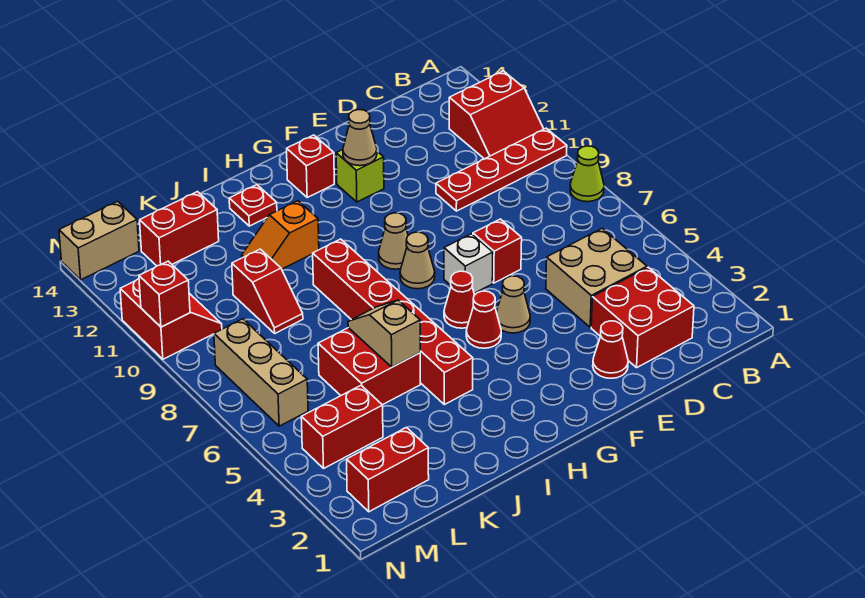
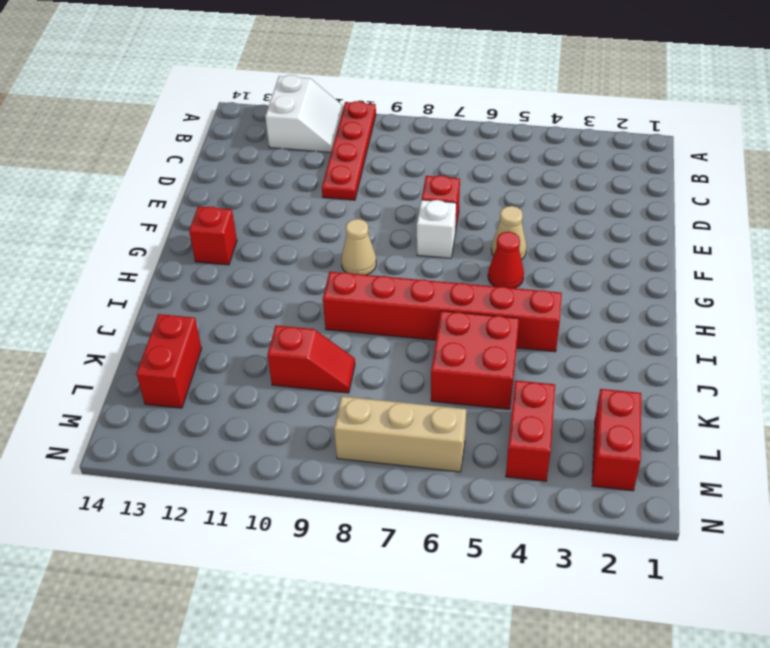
white slope A11:B12 level 1 top 12 -> red slope A11:B12 level 1 top 12
none -> lime cone A8 level 1
none -> red brick C2:D3 level 1
none -> tan brick C4:D5 level 1

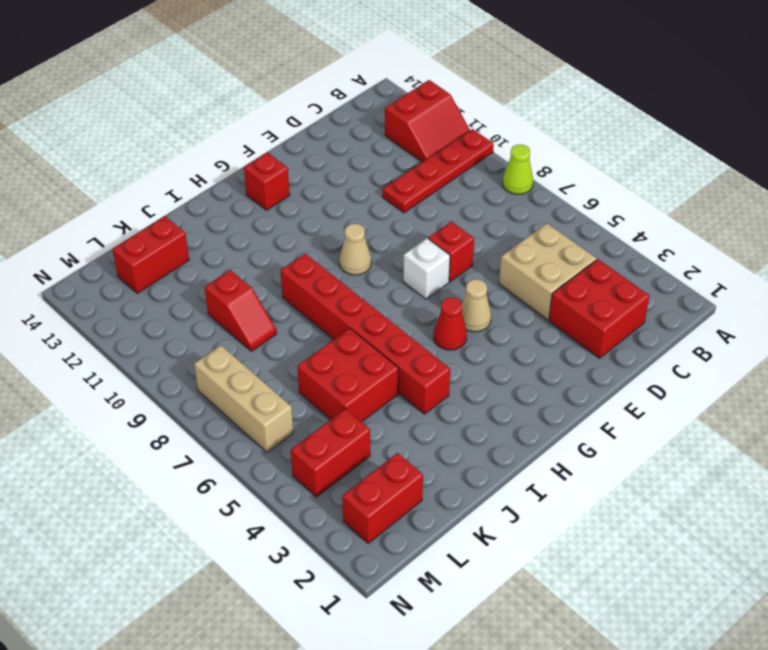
none -> red cone E2 level 1
none -> lime brick F12 level 1
none -> red cone G6 level 1

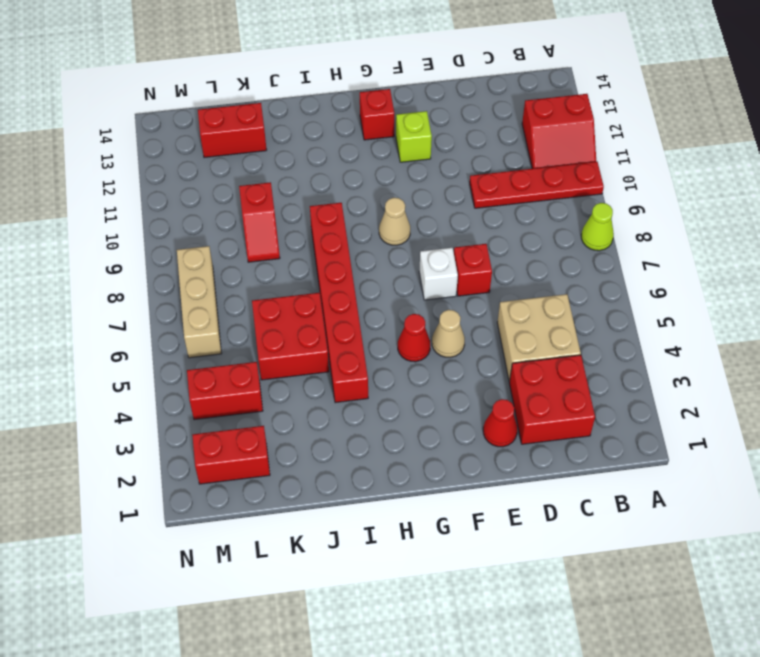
none -> red cone G6 level 1
none -> tan cone G8 level 1
none -> orange slope I11:J11 level 1 top I

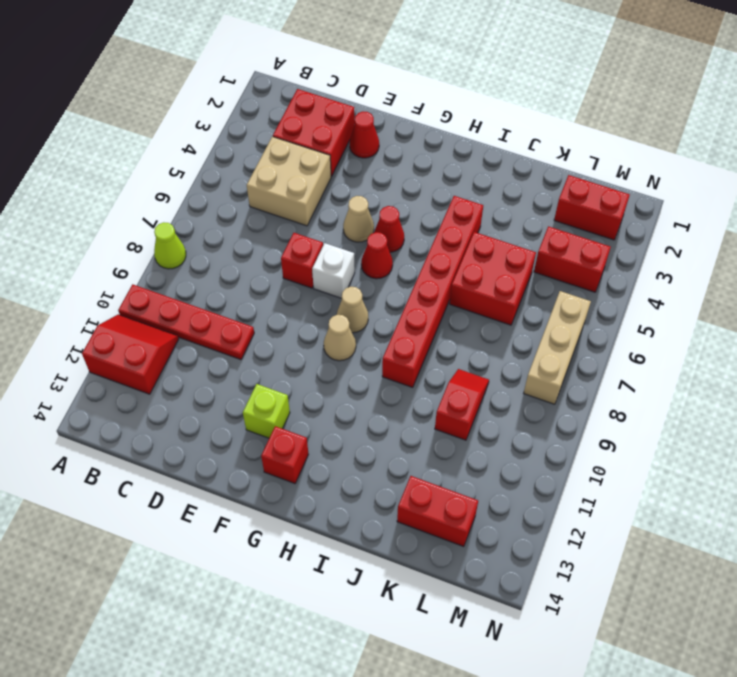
none -> orange slope I11:J11 level 1 top I
none -> red plate I13 level 1
none -> red slope M10:N11 level 1 top N

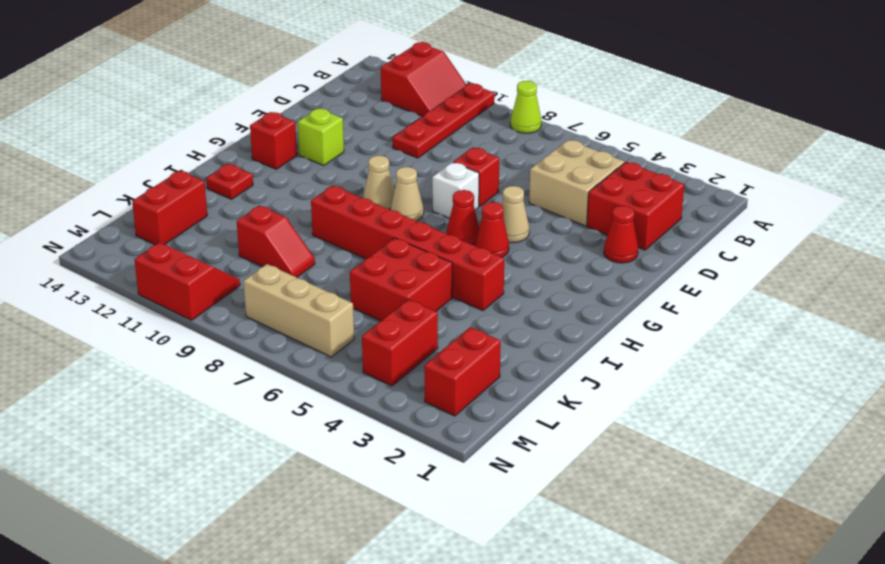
none -> orange slope I11:J11 level 1 top I
none -> tan brick M14:N14 level 1
none -> tan cone F12 level 2

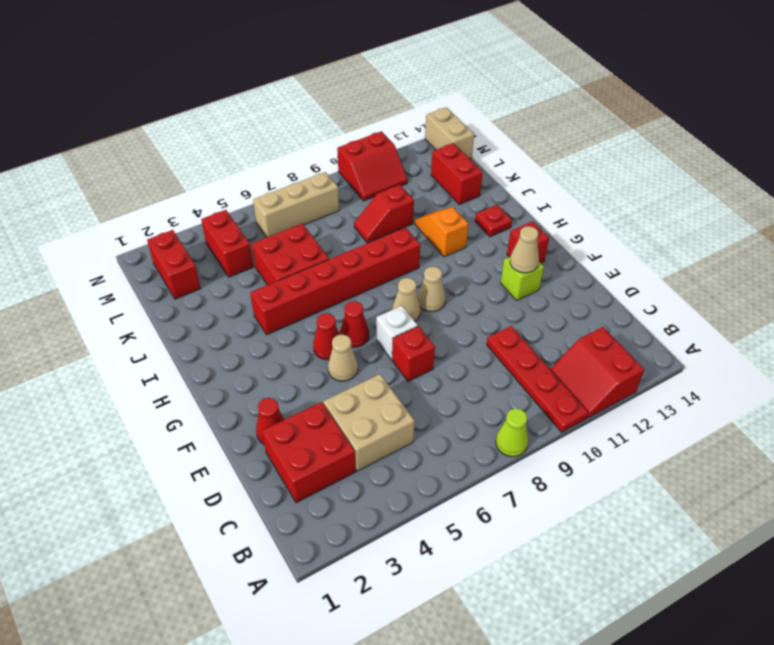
none -> tan slope J5:J6 level 2 top 5
none -> red brick N10 level 2

